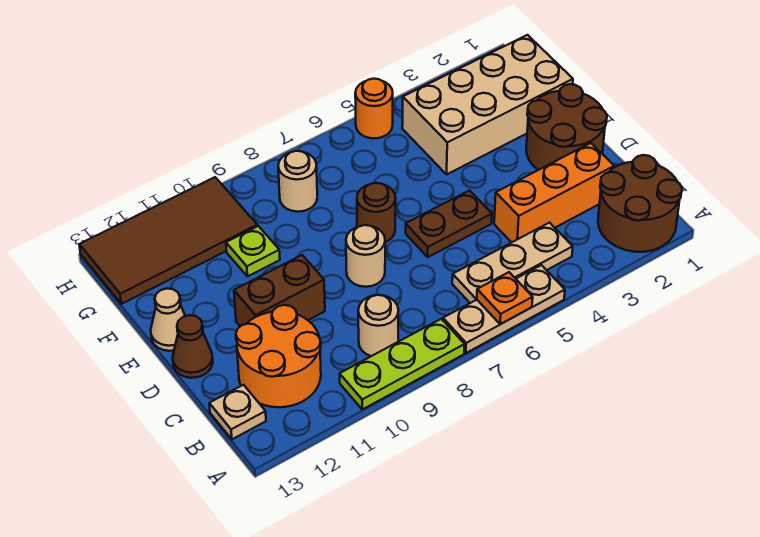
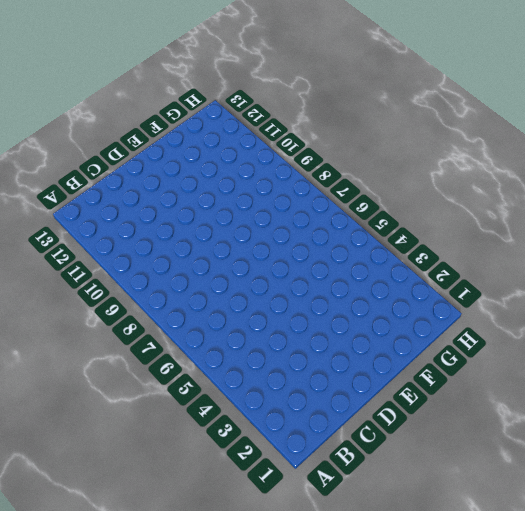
none -> brown round brick A1:B2 level 1
none -> tan plate A5:A7 level 1
none -> lime plate A8:A10 level 1

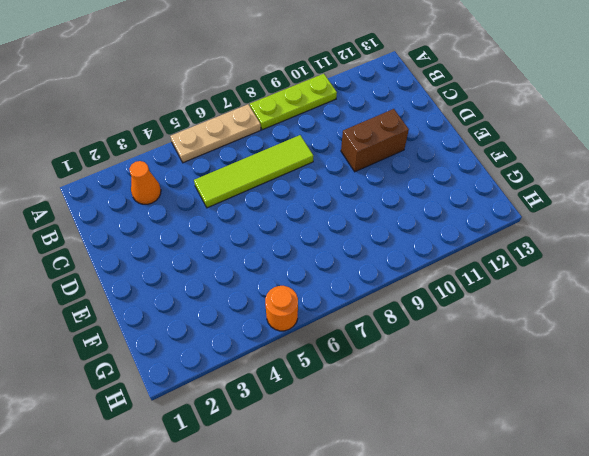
orange cone B3 level 1 -> none
lime tile C5:C8 level 1 -> none
none -> brown round brick A1:B2 level 1
none -> tan plate B4:B6 level 1
none -> tan round brick B9 level 1

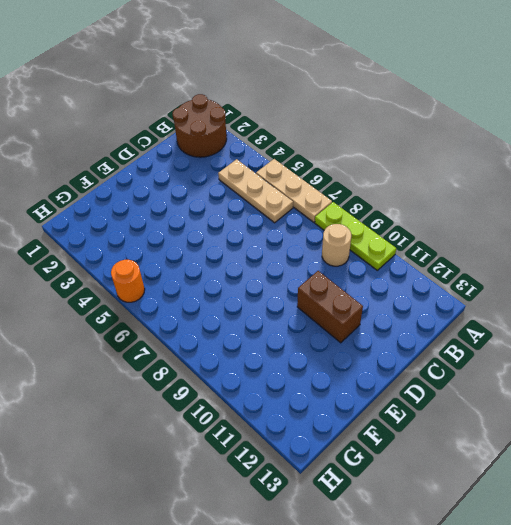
none -> orange round brick B11:C12 level 1
none -> tan plate B13 level 1
none -> orange brick C2:C4 level 1

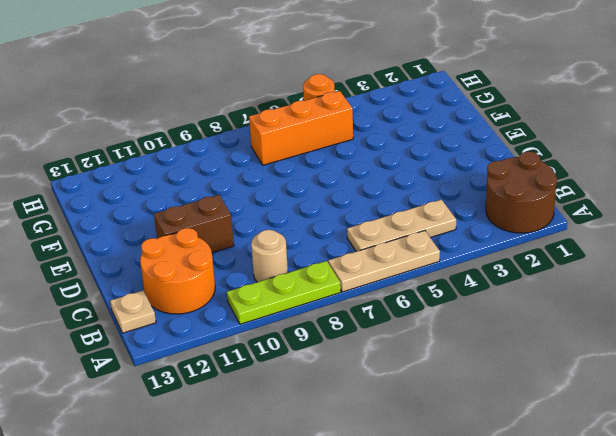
orange brick G5:G7 level 1 -> orange brick C2:C4 level 1
none -> brown round brick D1:E2 level 1
none -> brown plate D5:D6 level 1
none -> tan round brick D8 level 1

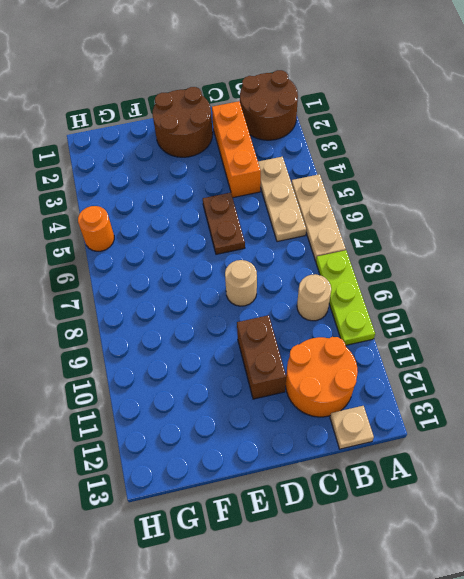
none -> brown cone D13 level 1
none -> brown round brick E7 level 1
none -> tan cone E13 level 1

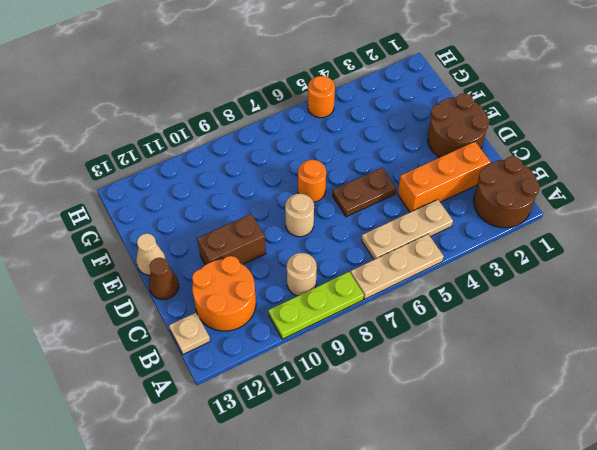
orange round brick E7 level 1 -> brown round brick E7 level 1
none -> tan brick F1:G4 level 1
none -> lime plate F10 level 1
none -> tan round brick G8 level 1

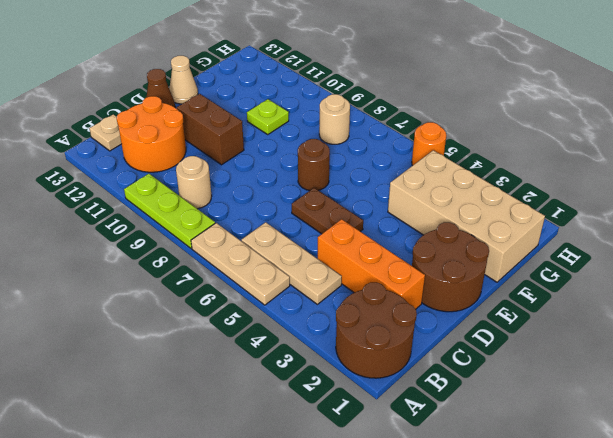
none -> tan round brick D8 level 1
none -> brown tile G10:H13 level 1
none -> orange plate A6 level 2

